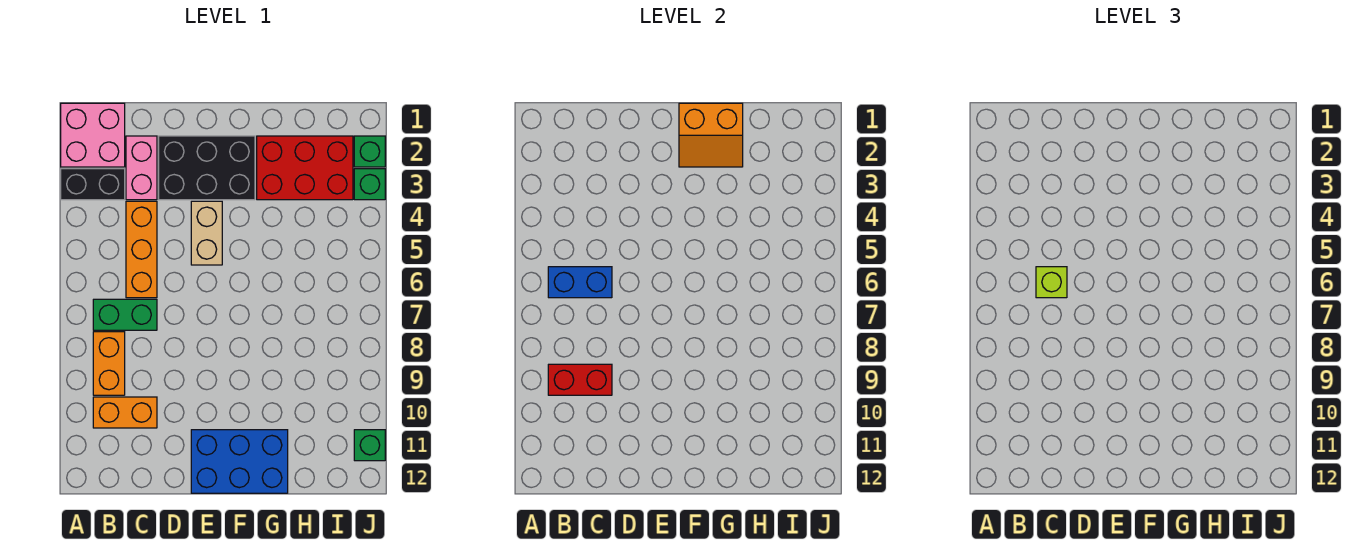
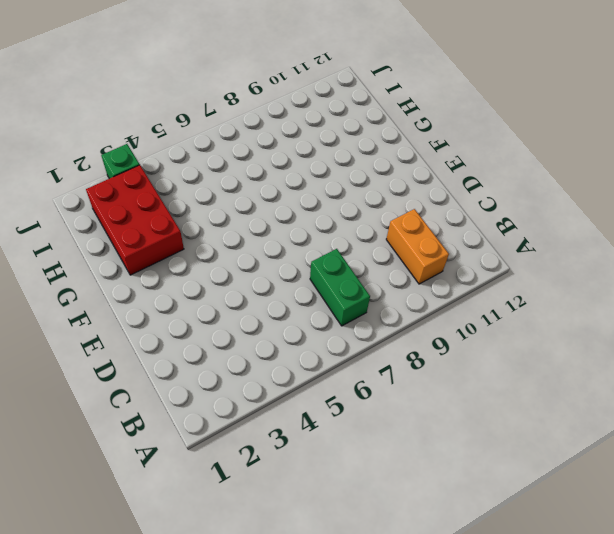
none -> pink brick A1:B2 level 1
none -> black brick A3:B3 level 1
none -> orange brick B8:B9 level 1

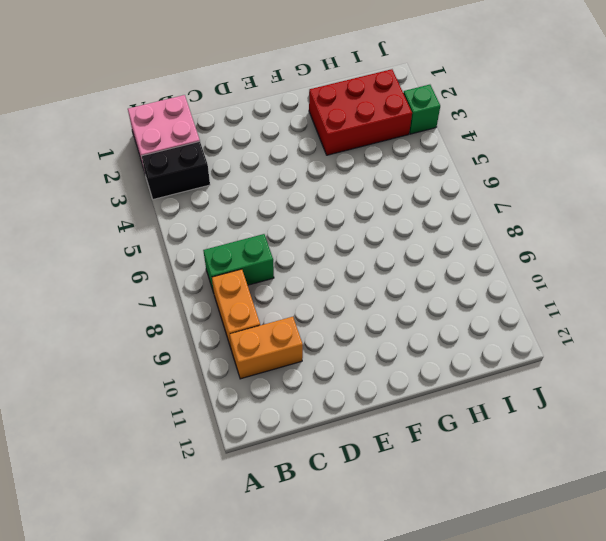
none -> pink brick C2:C3 level 1
none -> orange brick C4:C6 level 1
none -> black brick D2:F3 level 1

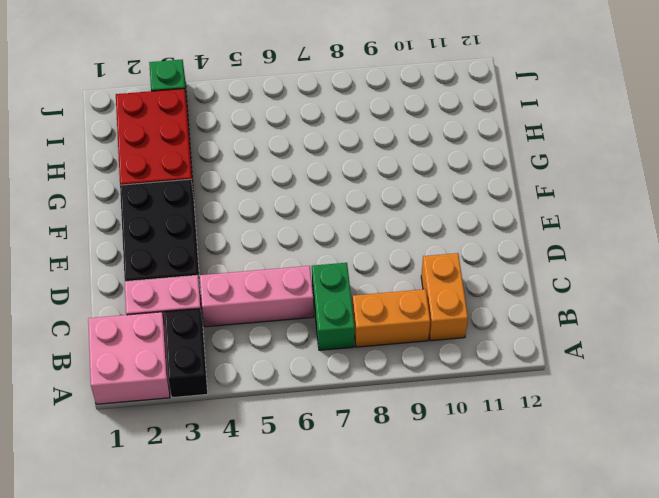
pink brick C4:C6 level 1 -> orange brick C4:C6 level 1
none -> tan brick E4:E5 level 1
none -> blue brick E11:G12 level 1
none -> green brick J2 level 1

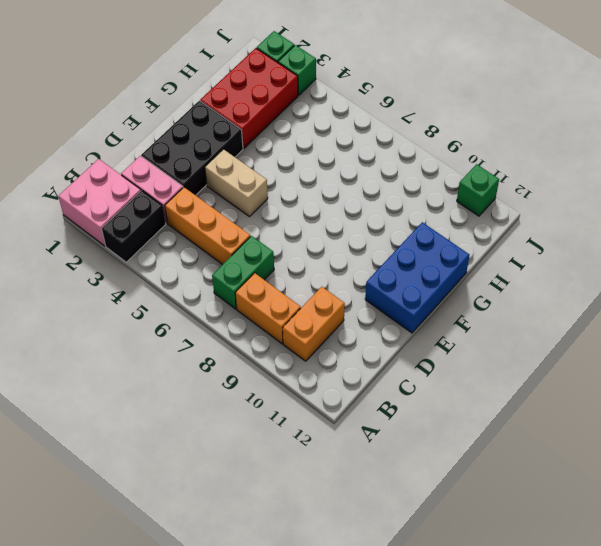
none -> blue brick B6:C6 level 2
none -> red brick B9:C9 level 2
none -> orange slope F1:G2 level 2 top 1

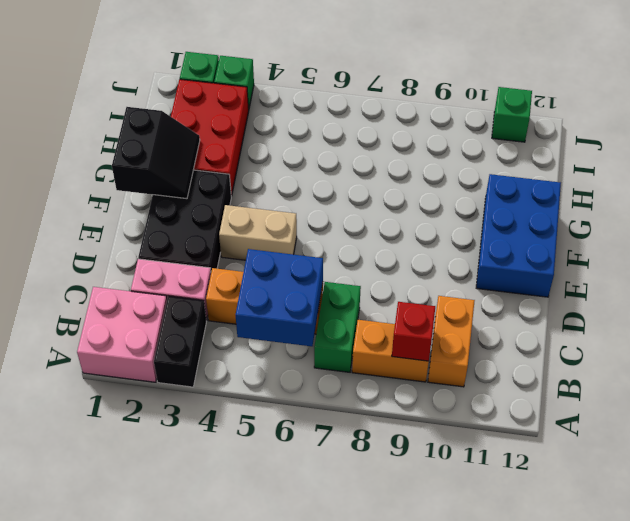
blue brick B5:C6 level 2 -> blue brick B6:C6 level 2
red brick B9 level 2 -> red brick B9:C9 level 2
black slope F1:G2 level 2 top 1 -> orange slope F1:G2 level 2 top 1
none -> lime brick C6 level 3

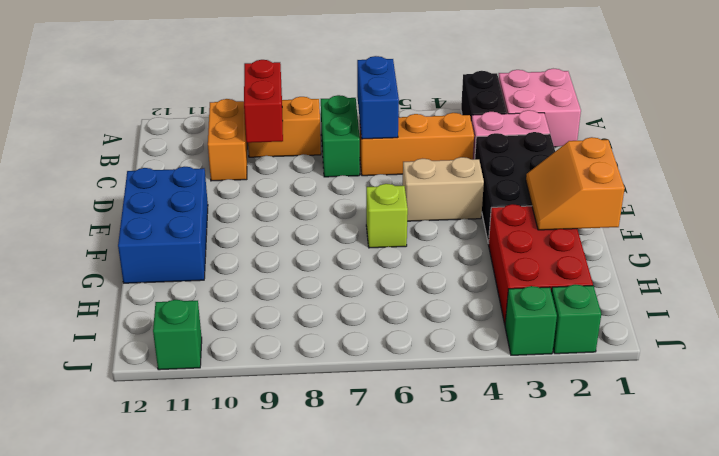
lime brick F6 level 1 -> lime brick C6 level 3

